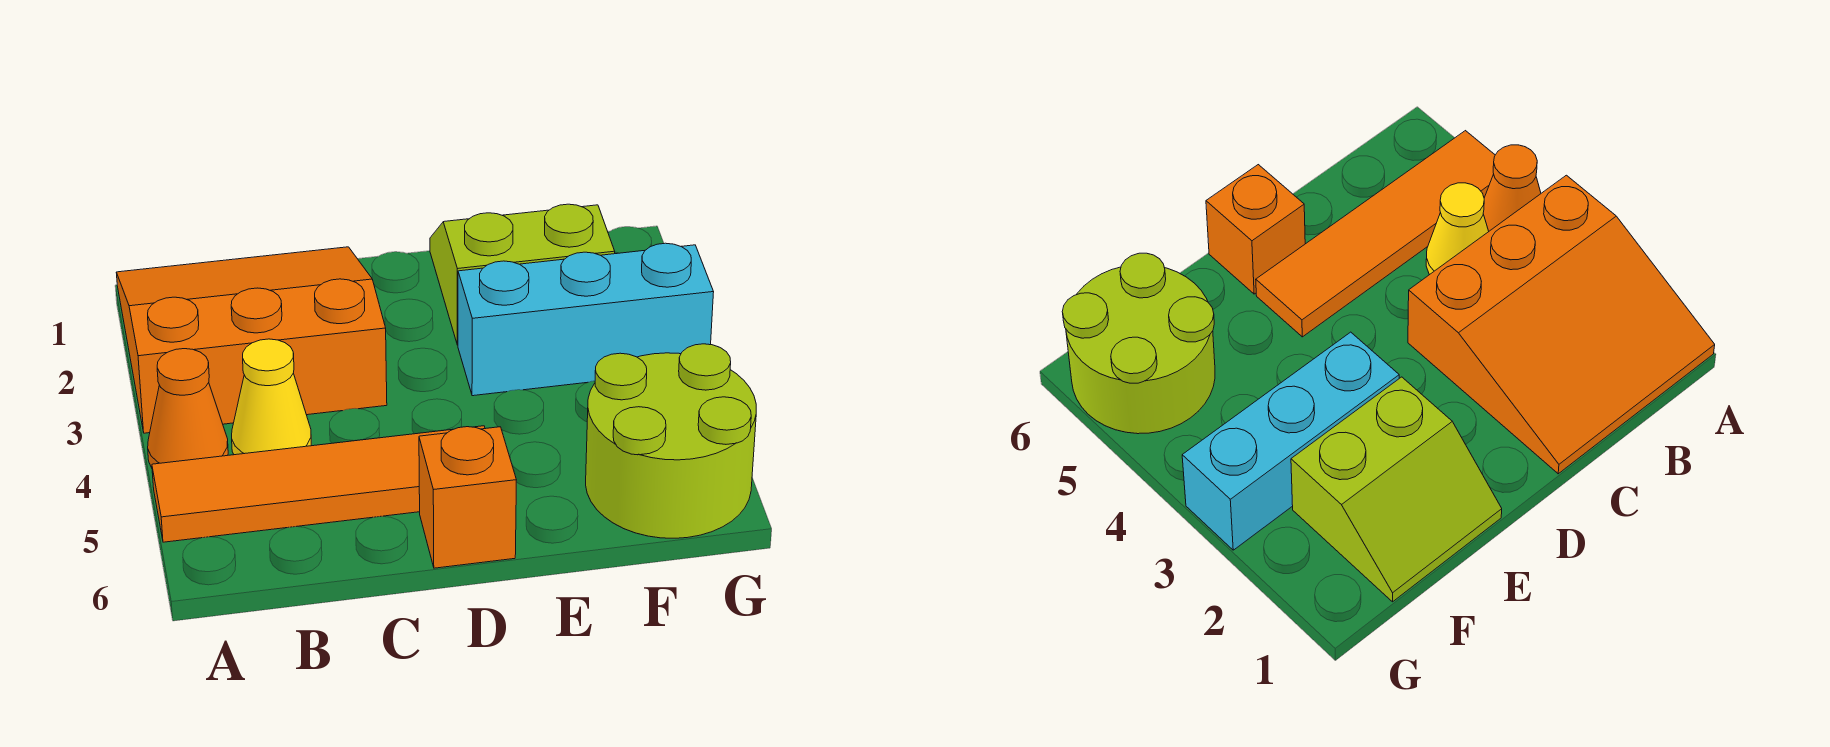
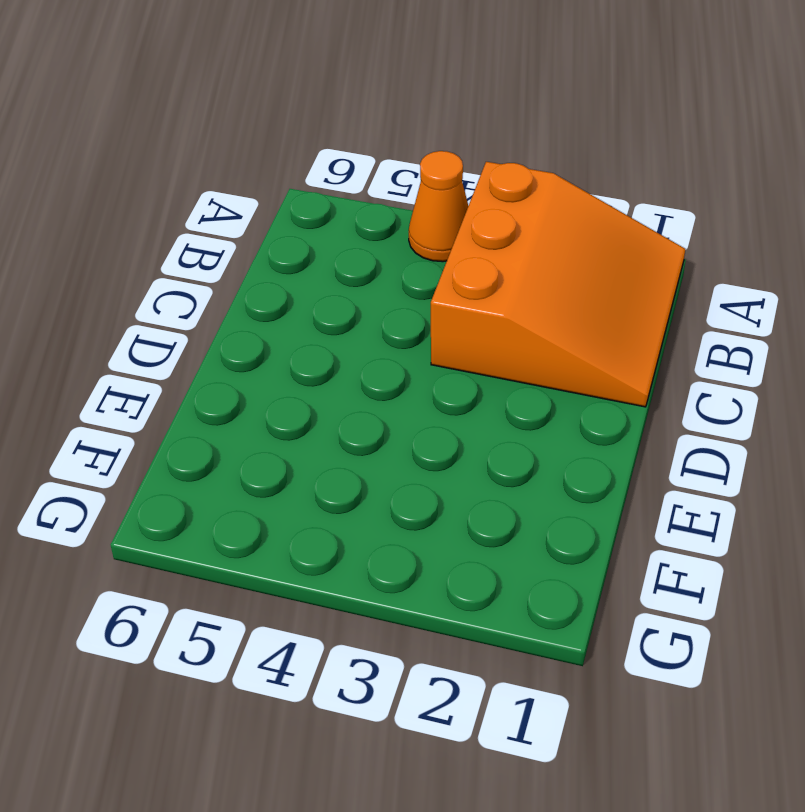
none -> orange tile A5:D5 level 1
none -> yellow cone B4 level 1

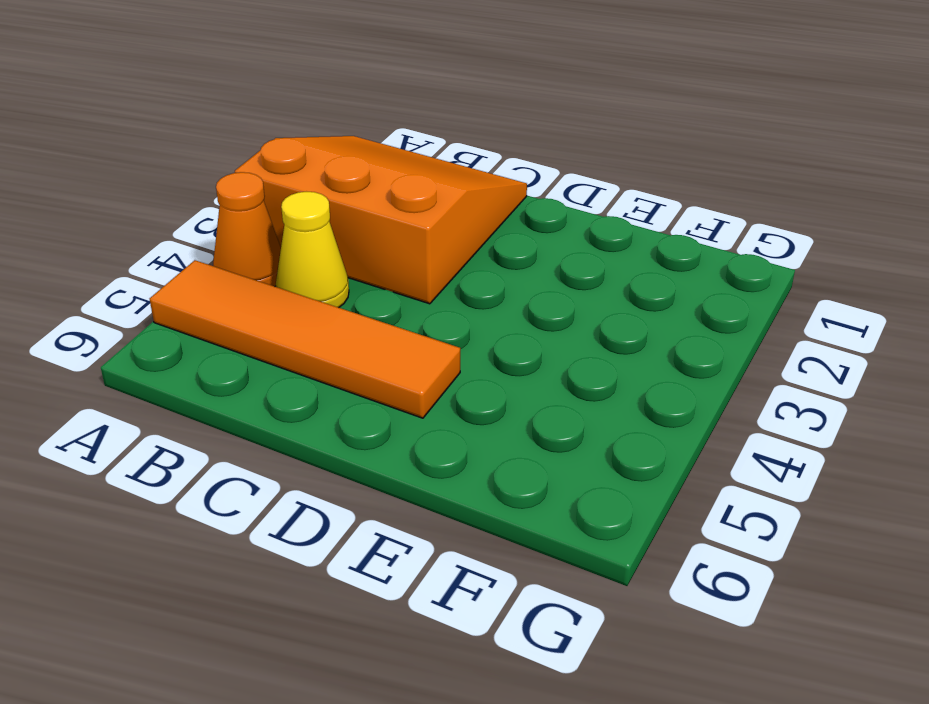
none -> orange brick D6 level 1
none -> lime slope E1:F2 level 1 top 2

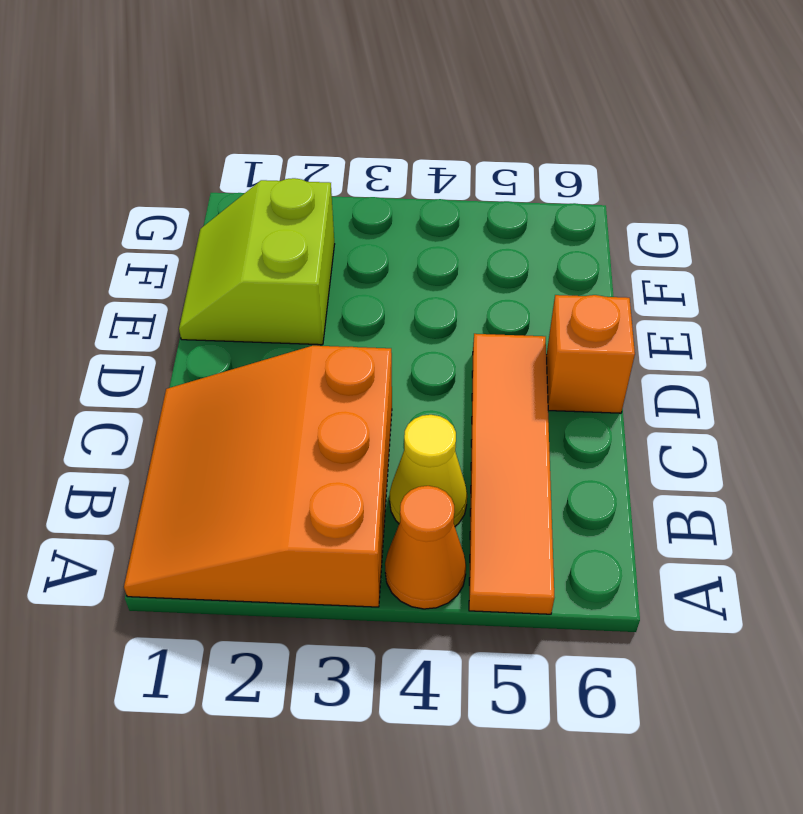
none -> cyan brick E3:G3 level 1
none -> lime round brick F5:G6 level 1

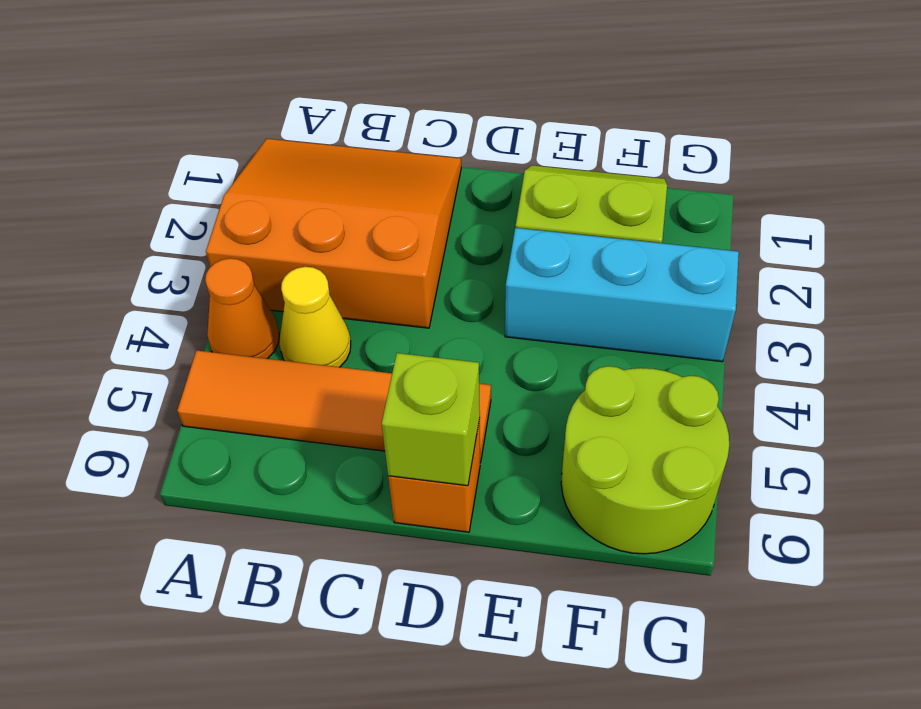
lime brick D6 level 2 -> none

